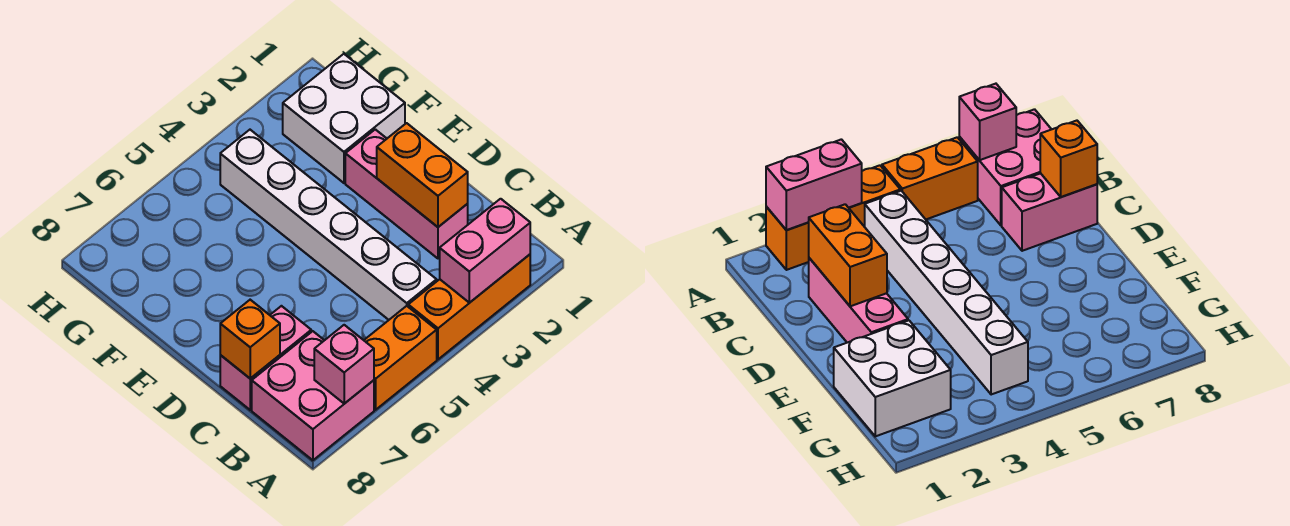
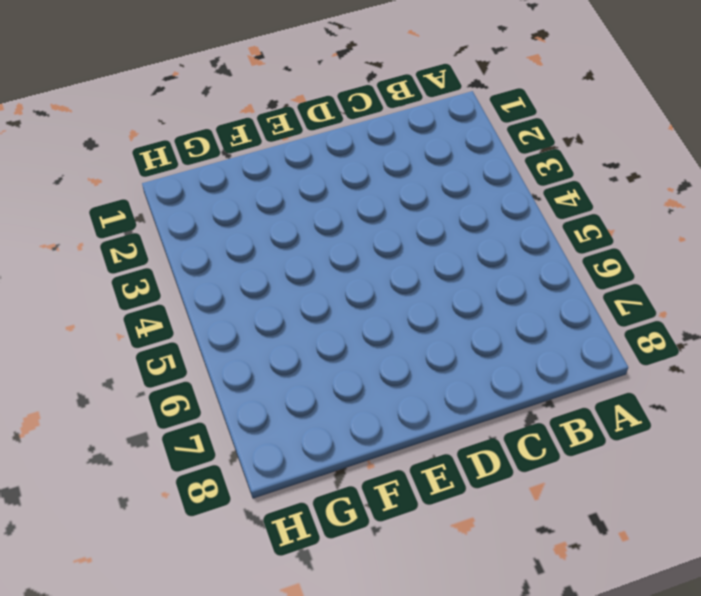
none -> orange brick A2:A4 level 1
none -> orange brick A5:A6 level 1

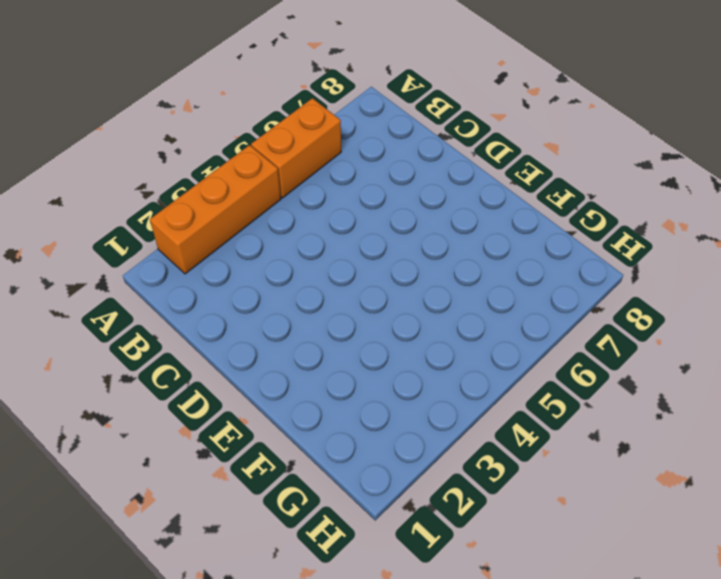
none -> pink brick A7:B8 level 1
none -> white brick B4:G4 level 1

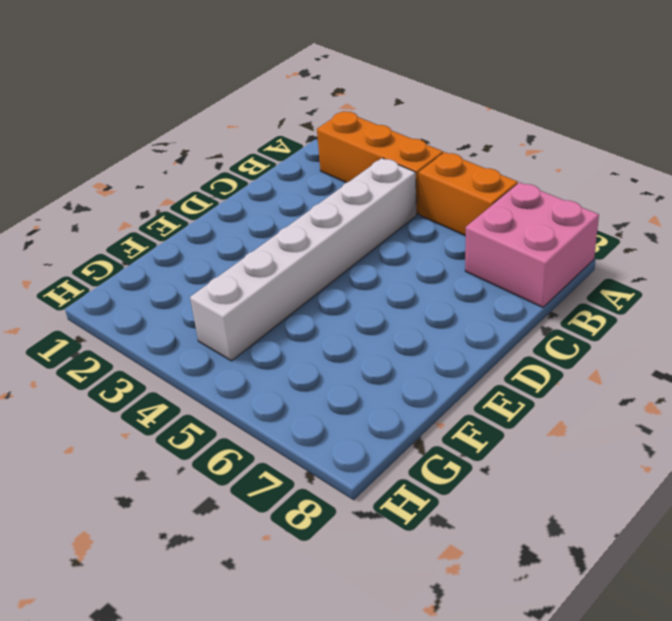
none -> pink brick C2:E2 level 1
none -> pink brick C7:C8 level 1

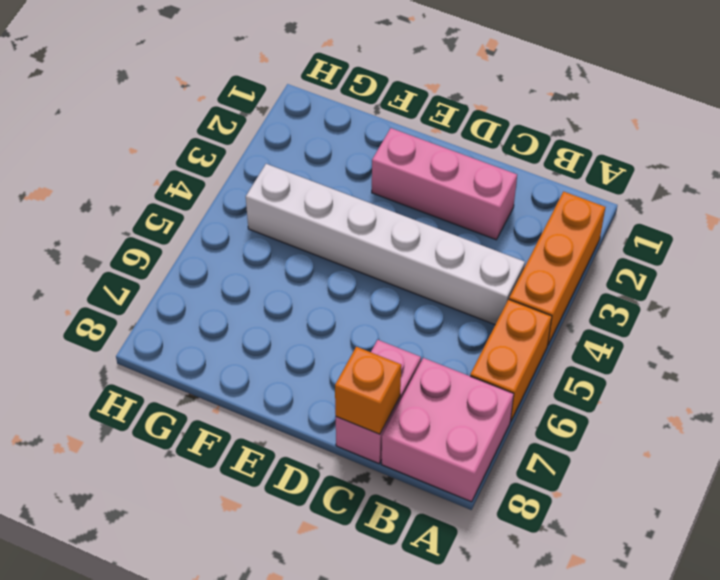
none -> white brick F1:G2 level 1
none -> pink brick A2:A3 level 2

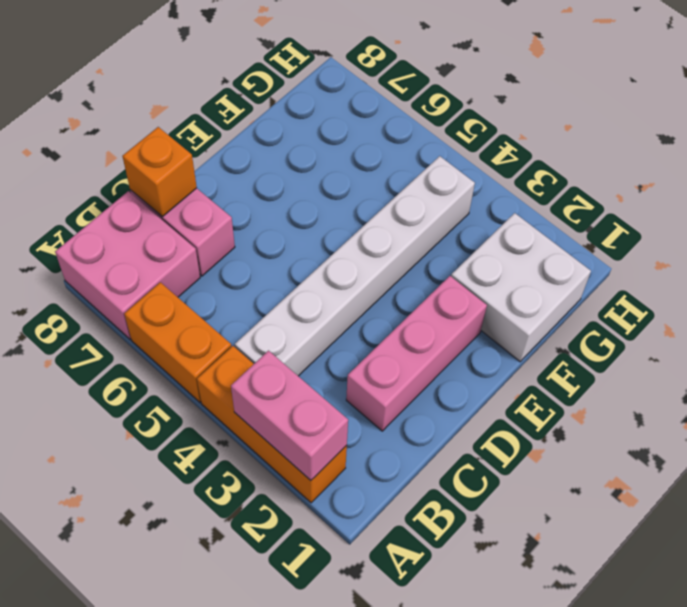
none -> pink brick A7 level 2
none -> orange brick C2:D2 level 2

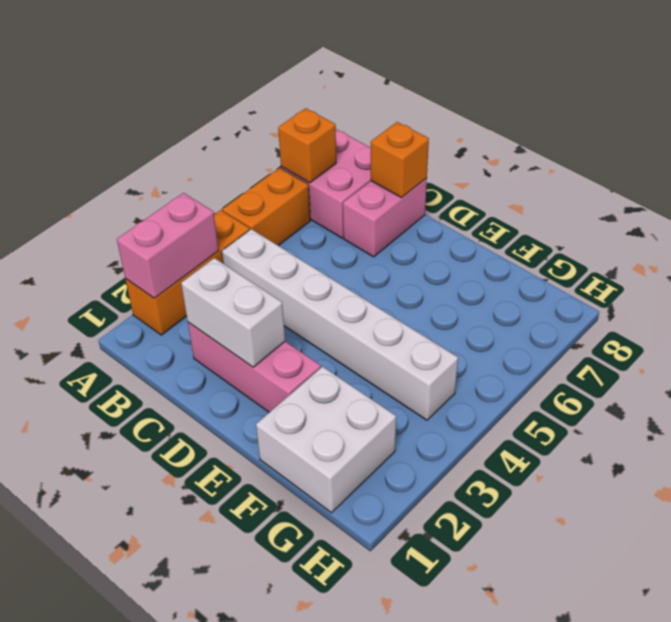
orange brick A7 level 2 -> pink brick A7 level 2
white brick C2:D2 level 2 -> orange brick C2:D2 level 2

